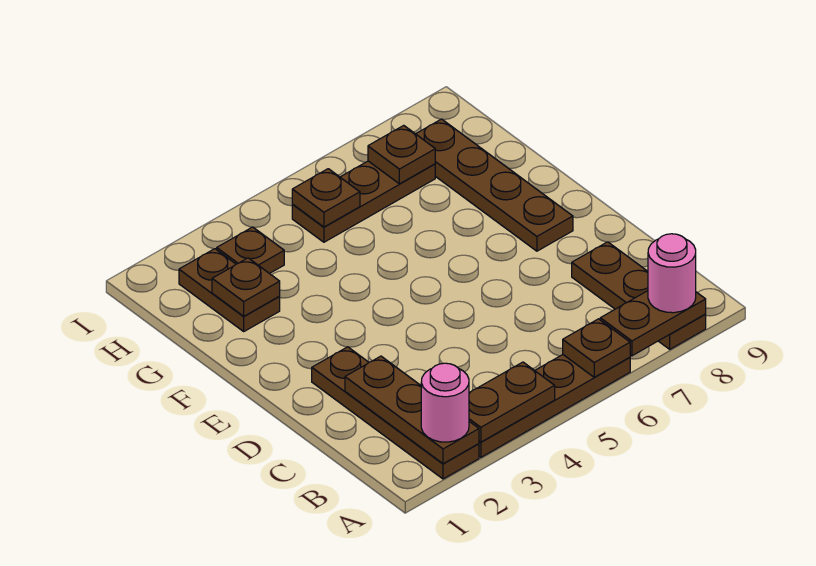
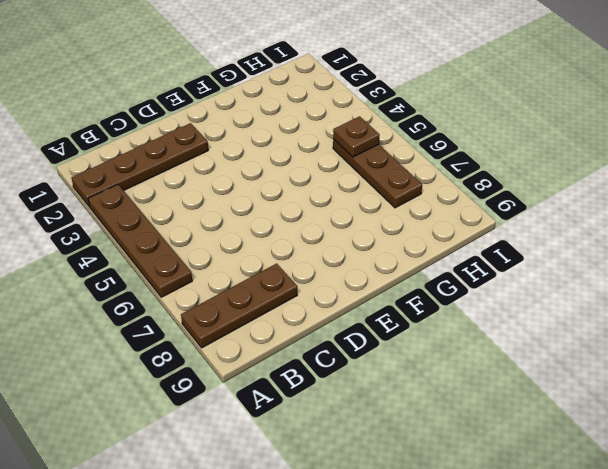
none -> brown plate E8:H8 level 1
none -> brown plate G2:H2 level 1
none -> brown plate H3 level 1

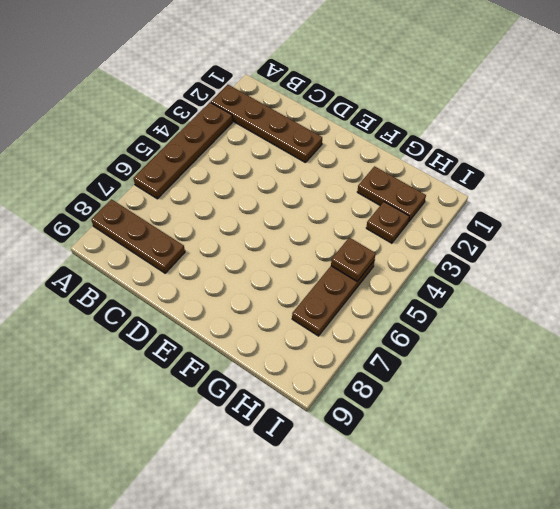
none -> brown plate E8:H8 level 1
none -> brown plate A2:C2 level 2
none -> brown plate A3:A4 level 2

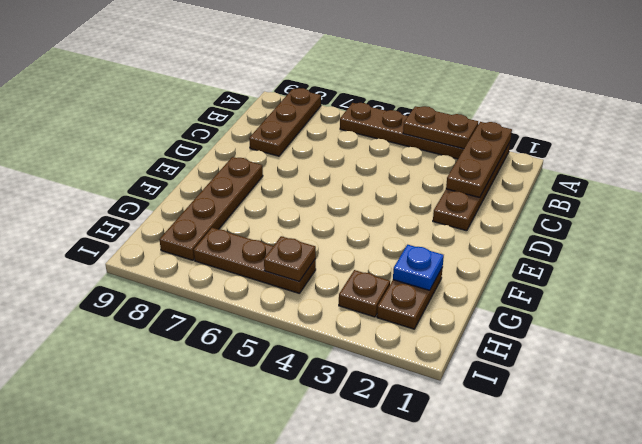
blue plate G2 level 2 -> brown plate G2 level 2
none -> brown plate A6 level 2
none -> brown plate A7:A8 level 2
none -> brown plate H7 level 2

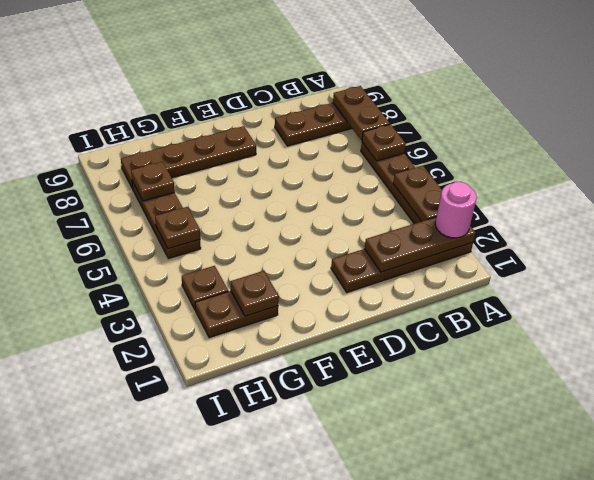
none -> pink round brick A8 level 3

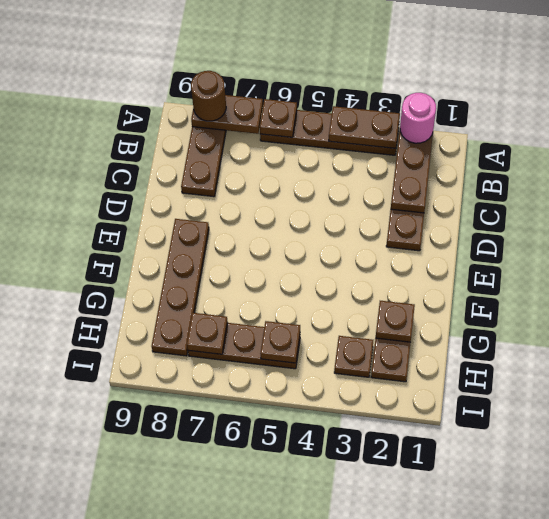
brown round brick A8 level 3 -> pink round brick A8 level 3

